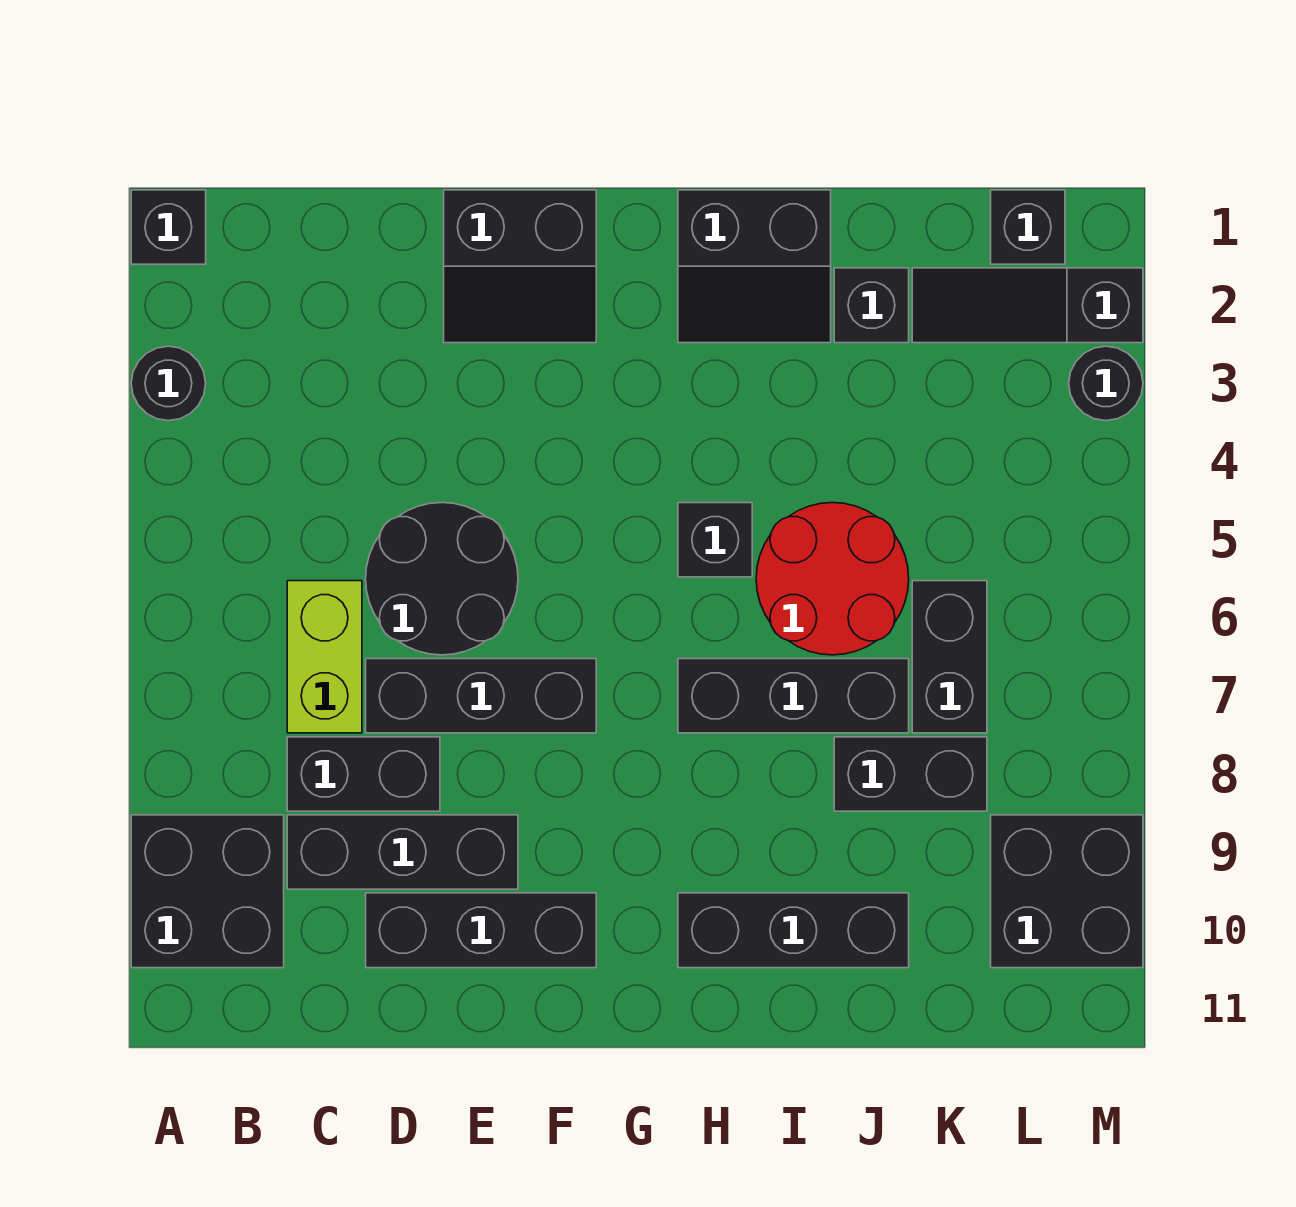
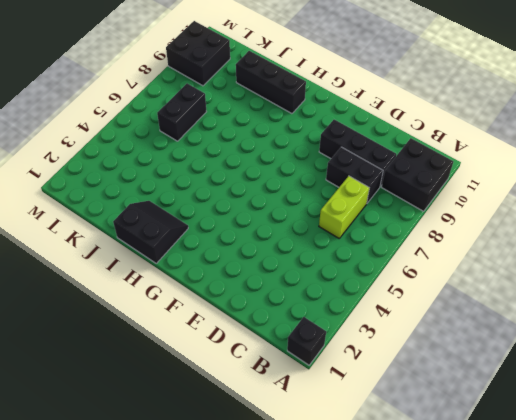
none -> black round brick A3 level 1
none -> black round brick D5:E6 level 1
none -> black brick D7:F7 level 1

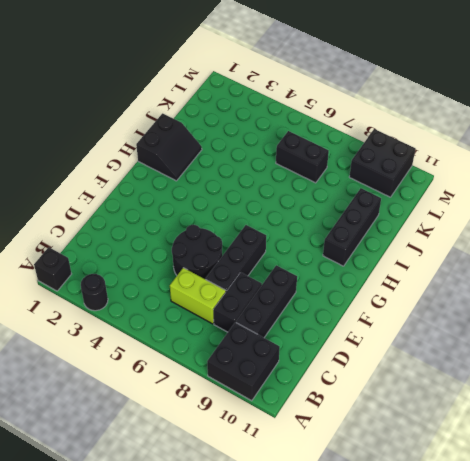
none -> black brick D10:F10 level 1
none -> black slope E1:F2 level 1 top 1
none -> black brick H5 level 1

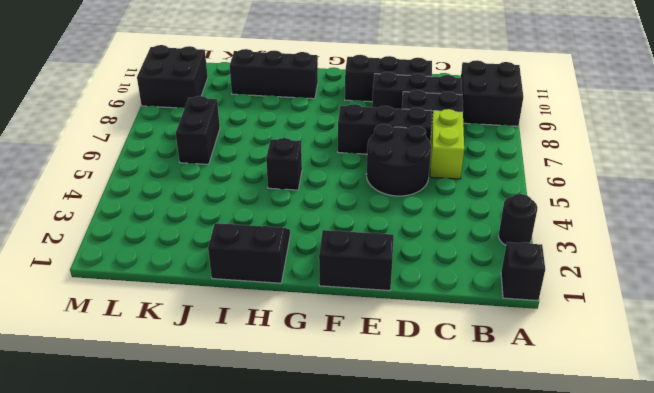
none -> black brick H7:J7 level 1
none -> red round brick I5:J6 level 1
none -> black brick J2 level 1

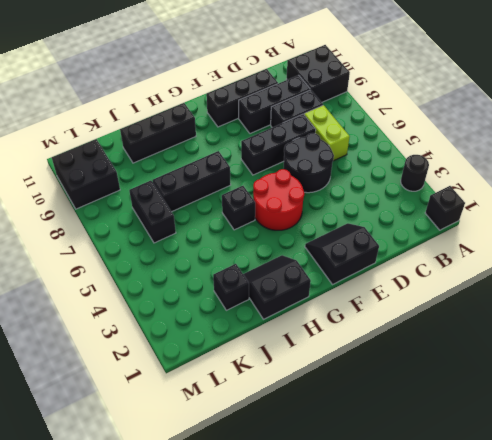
red round brick F4:G5 level 1 -> red round brick I5:J6 level 1
none -> black brick J8:K8 level 1
none -> black slope K2:M2 level 1 top M
none -> black brick L1 level 1

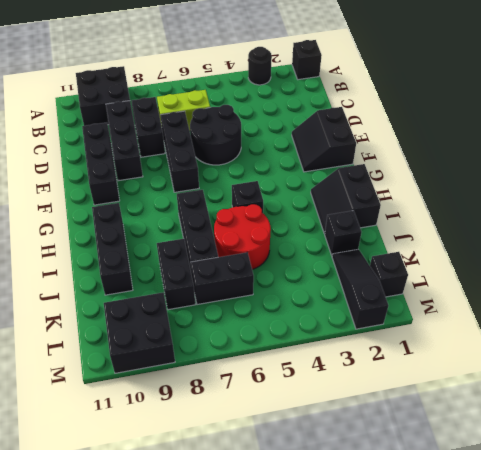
none -> black round brick M3 level 1

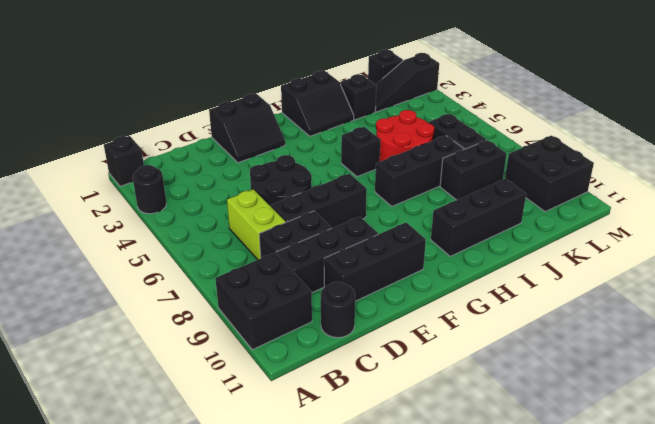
black round brick C11 level 1 -> black round brick M3 level 1

